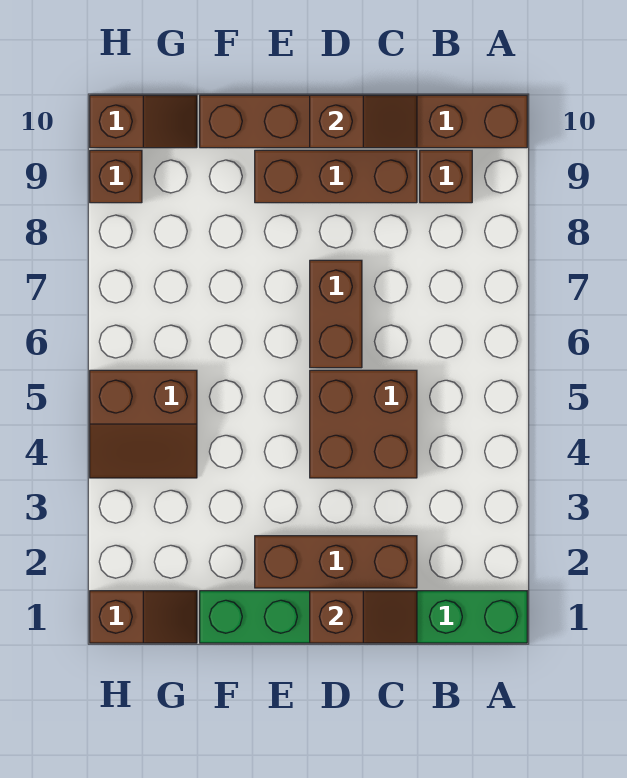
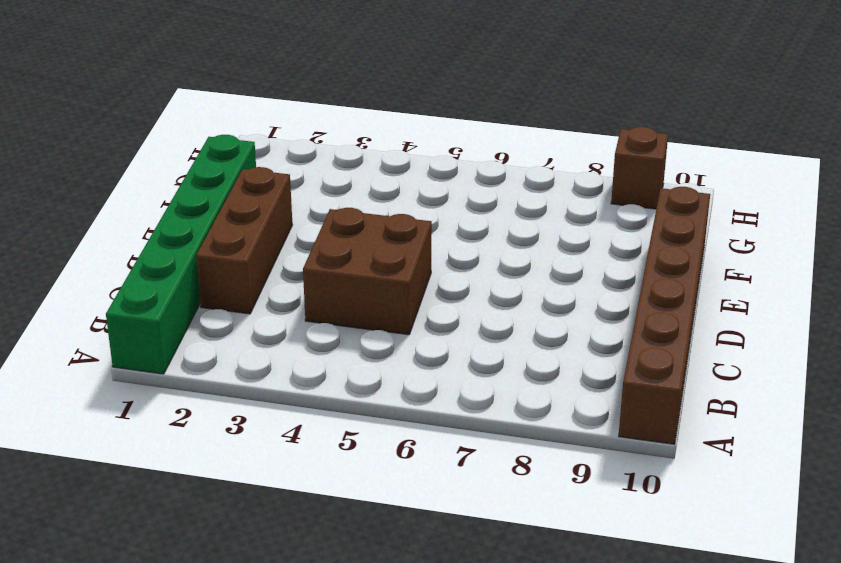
none -> brown brick B9 level 1
none -> brown brick C9:E9 level 1
none -> brown brick D6:D7 level 1

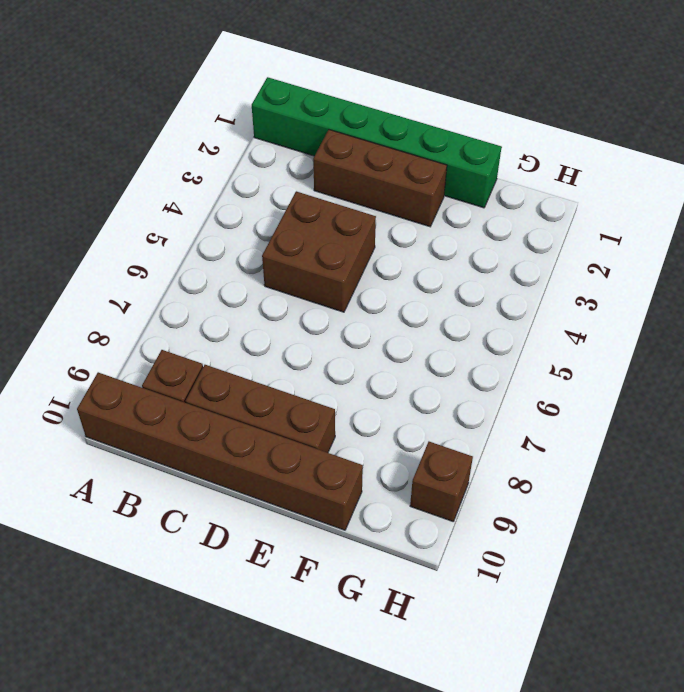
none -> brown brick D6:D7 level 1
none -> brown slope G1:H1 level 1 top H
none -> brown slope G4:H5 level 1 top 5

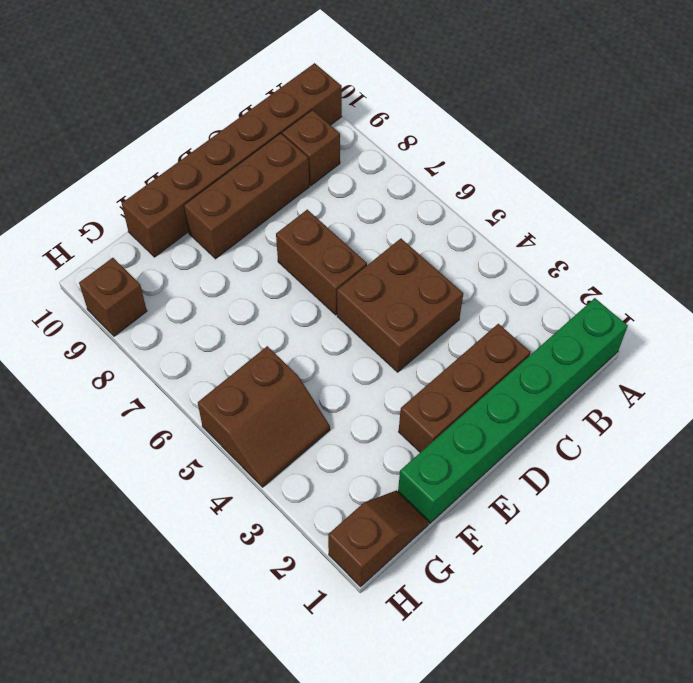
none -> brown slope G10:H10 level 1 top H
none -> brown slope C1:D1 level 2 top D
none -> brown slope C10:D10 level 2 top D

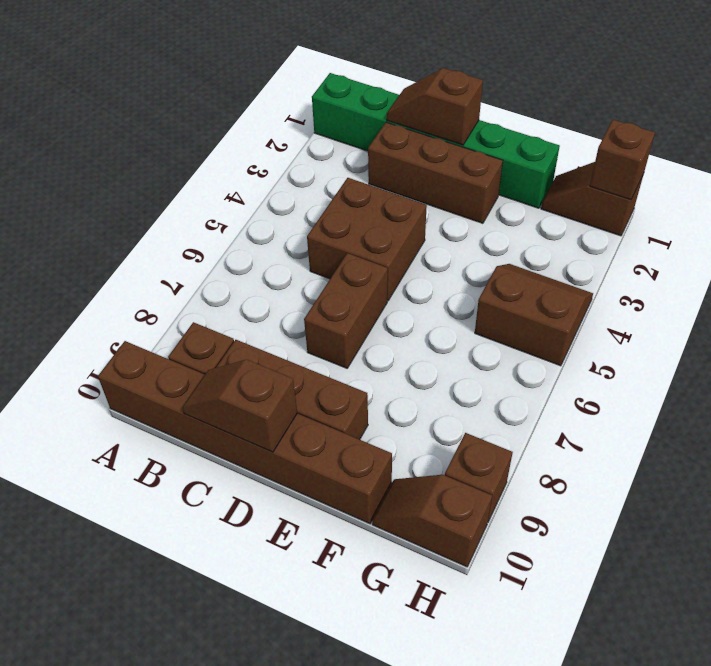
brown brick H1 level 2 -> none

